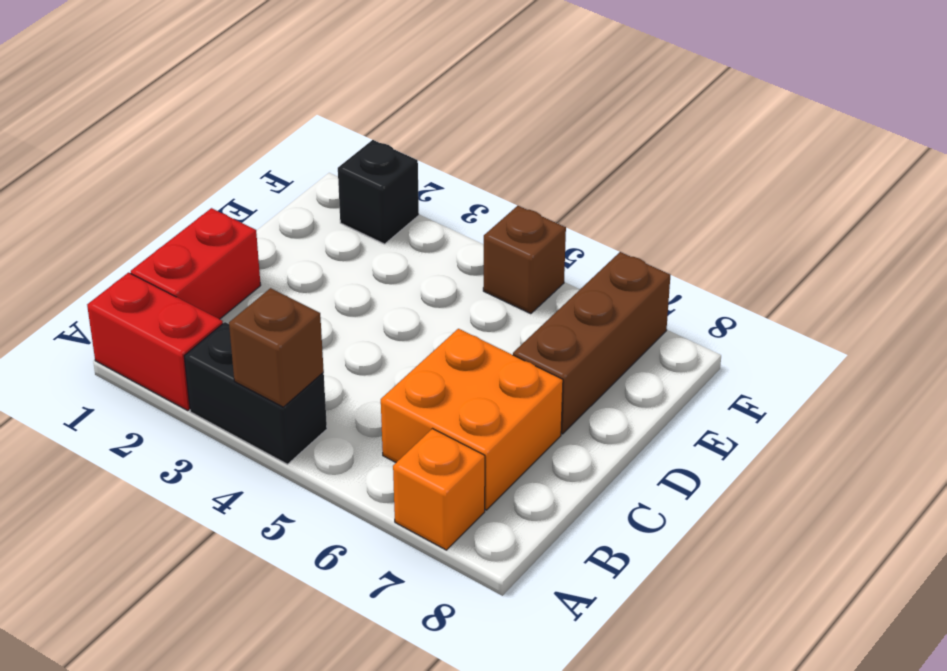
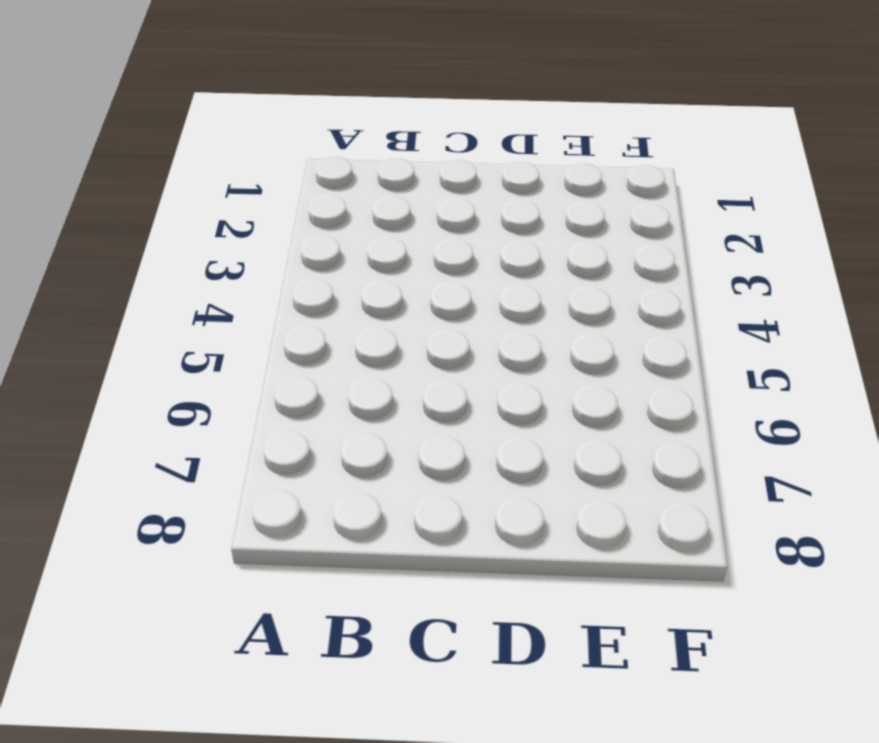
none -> red brick A1:A2 level 1
none -> black brick A3:A4 level 1

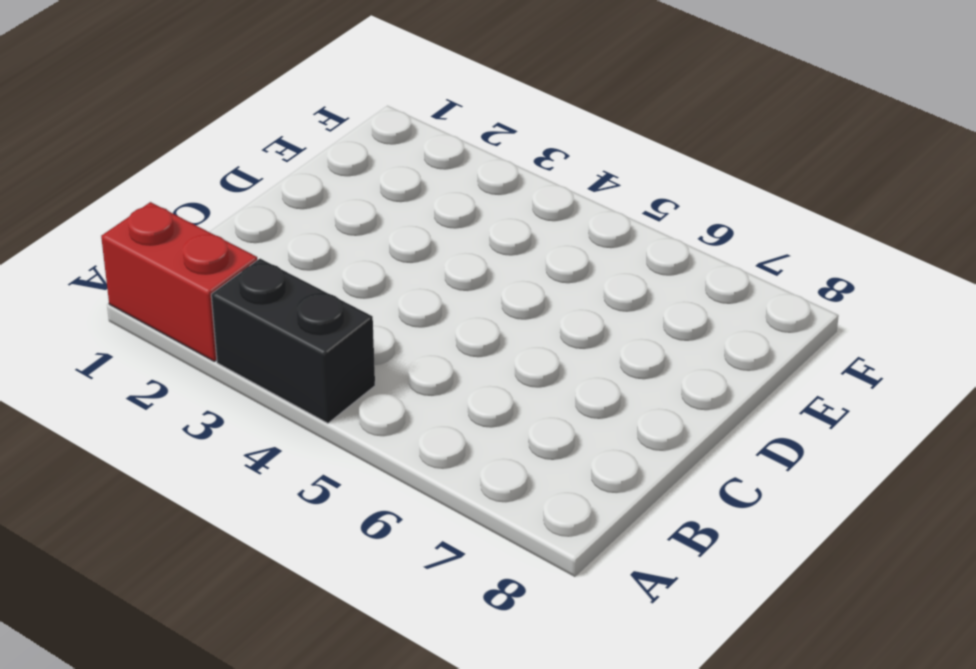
none -> orange brick A7 level 1
none -> red brick B1:C1 level 1

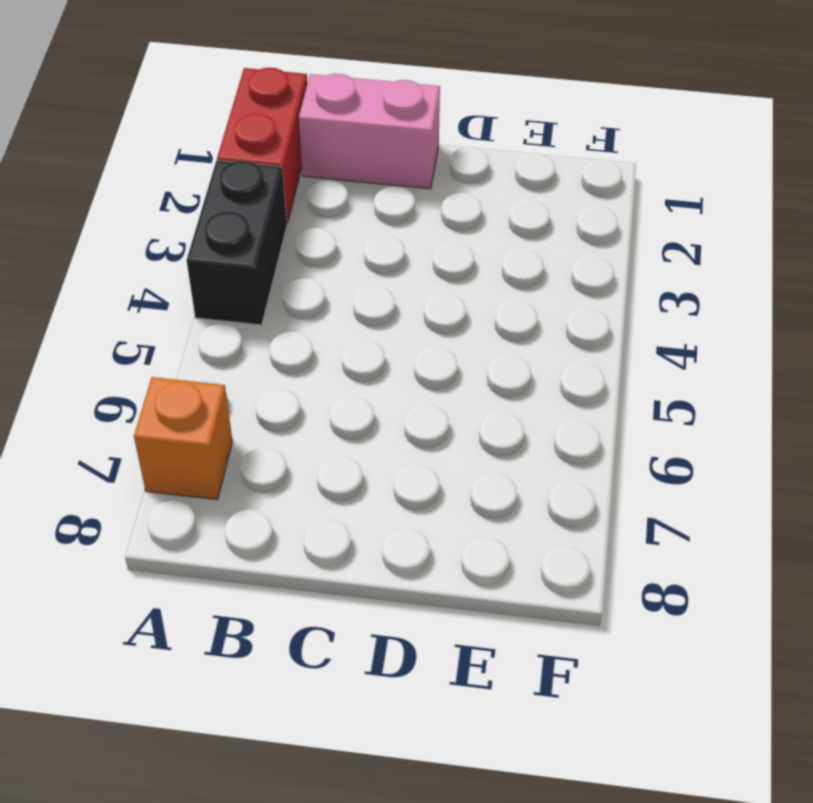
pink brick B1:C1 level 1 -> red brick B1:C1 level 1
none -> orange brick B6:C7 level 1
none -> brown brick D7:F7 level 1

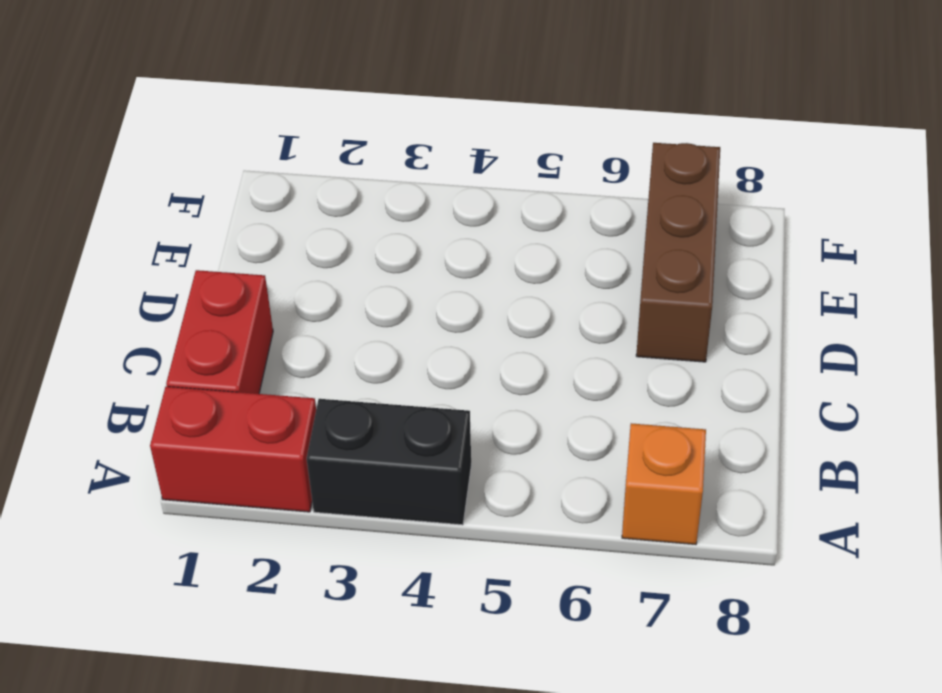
none -> orange brick B6:C7 level 1
none -> black brick F2 level 1

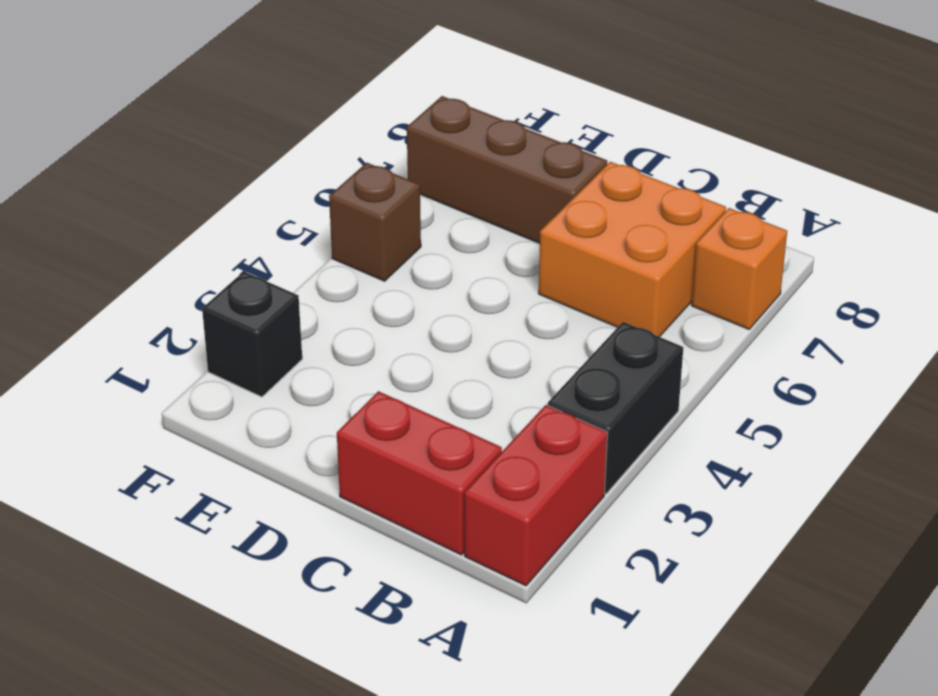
none -> brown brick A4 level 2

